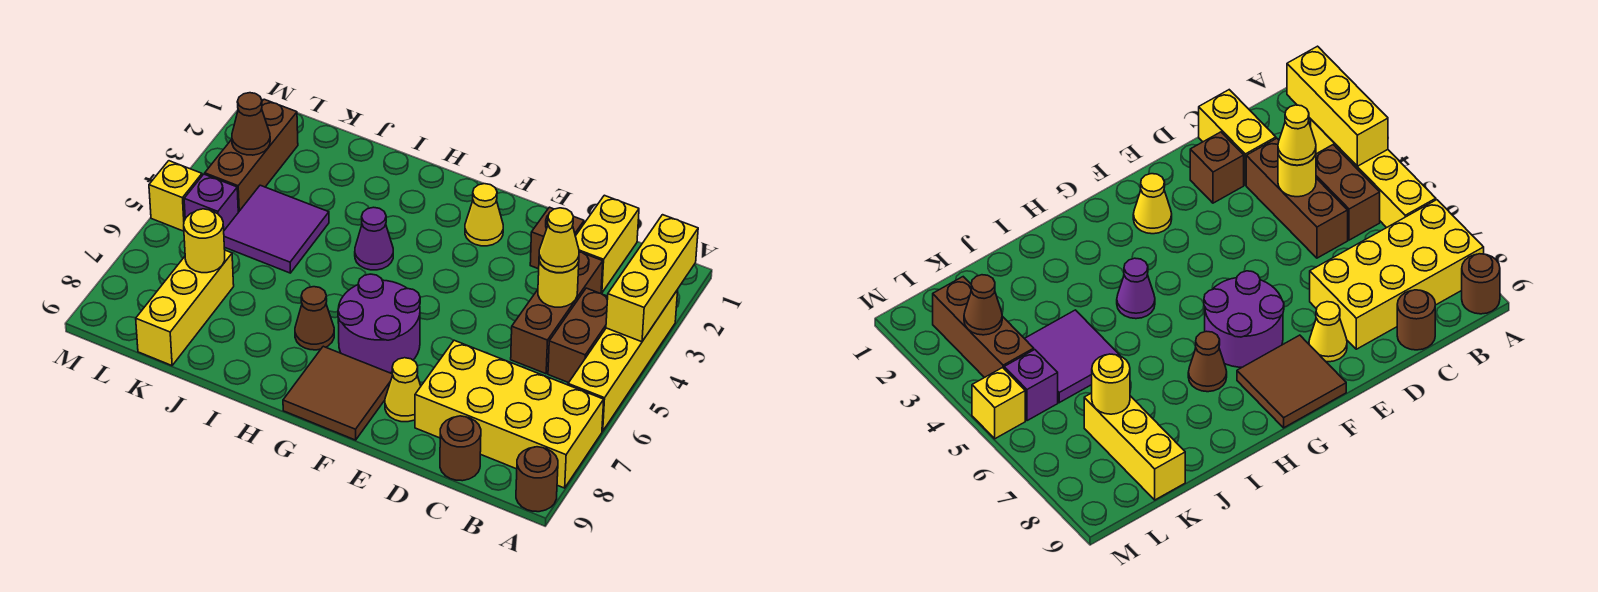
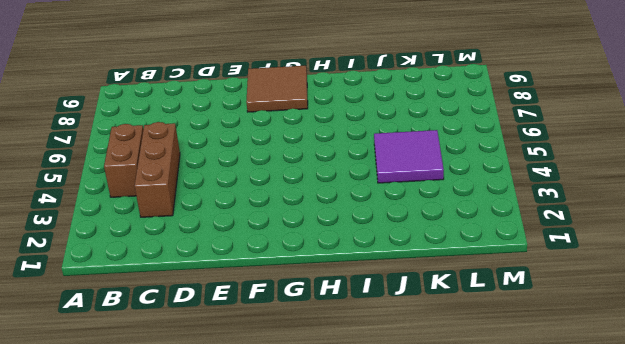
none -> yellow brick A3:A6 level 1
none -> yellow brick A7:D8 level 1
none -> brown round brick A9 level 1

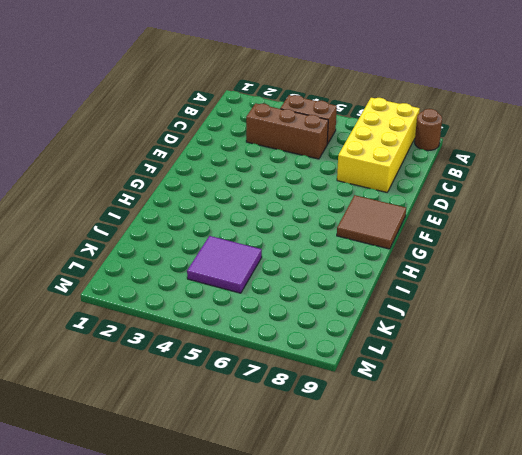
none -> yellow brick A3:A6 level 1
none -> yellow brick C1:C2 level 1
none -> brown round brick C9 level 1

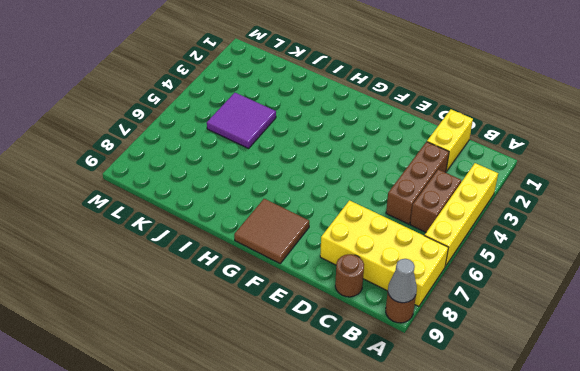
grey cone A9 level 2 -> none
none -> brown brick D2 level 1
none -> yellow cone E8 level 1
none -> yellow cone F2 level 1

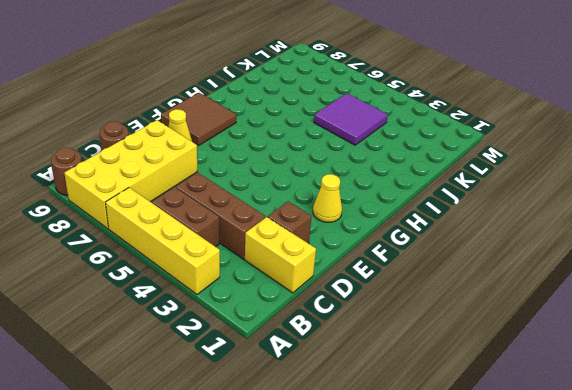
none -> purple round brick F6:G7 level 1
none -> purple cone H4 level 1
none -> brown cone H7 level 1

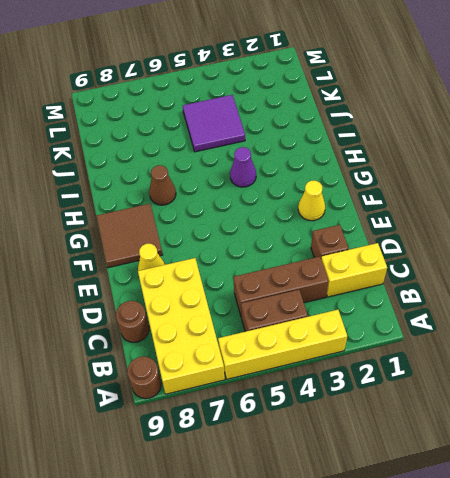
none -> purple round brick F6:G7 level 1
none -> yellow brick K7:K9 level 1
none -> brown brick L2:L4 level 1

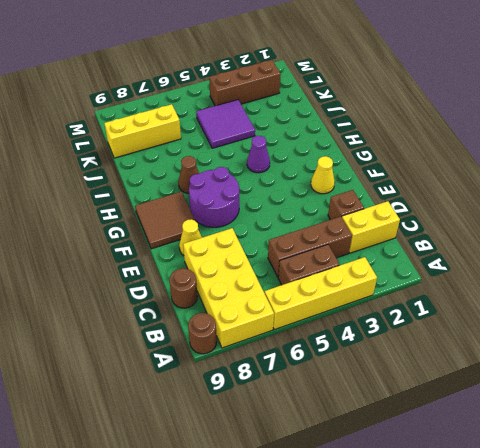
none -> purple brick L5 level 1
none -> yellow brick M5 level 1
none -> yellow brick A2:A4 level 2

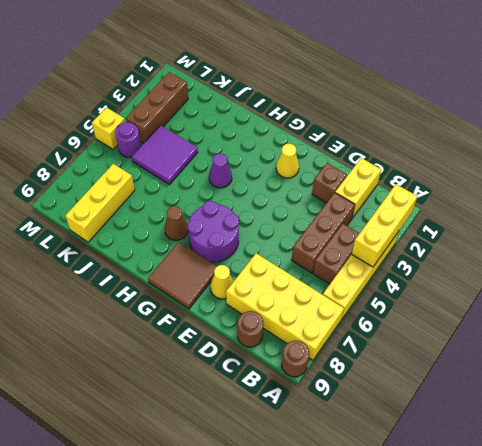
purple round brick L5 level 1 -> purple brick L5 level 1
none -> yellow round brick C4 level 2
none -> yellow round brick K7 level 2
none -> brown cone L3 level 2

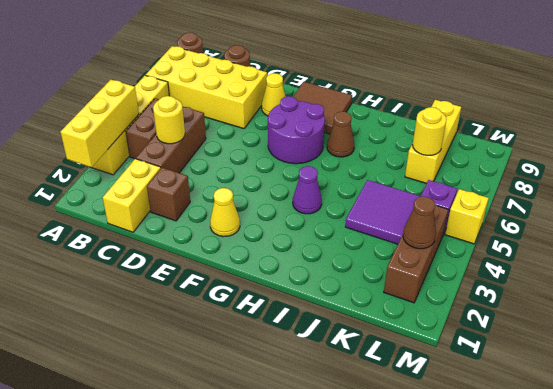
none -> yellow cone C4 level 3

